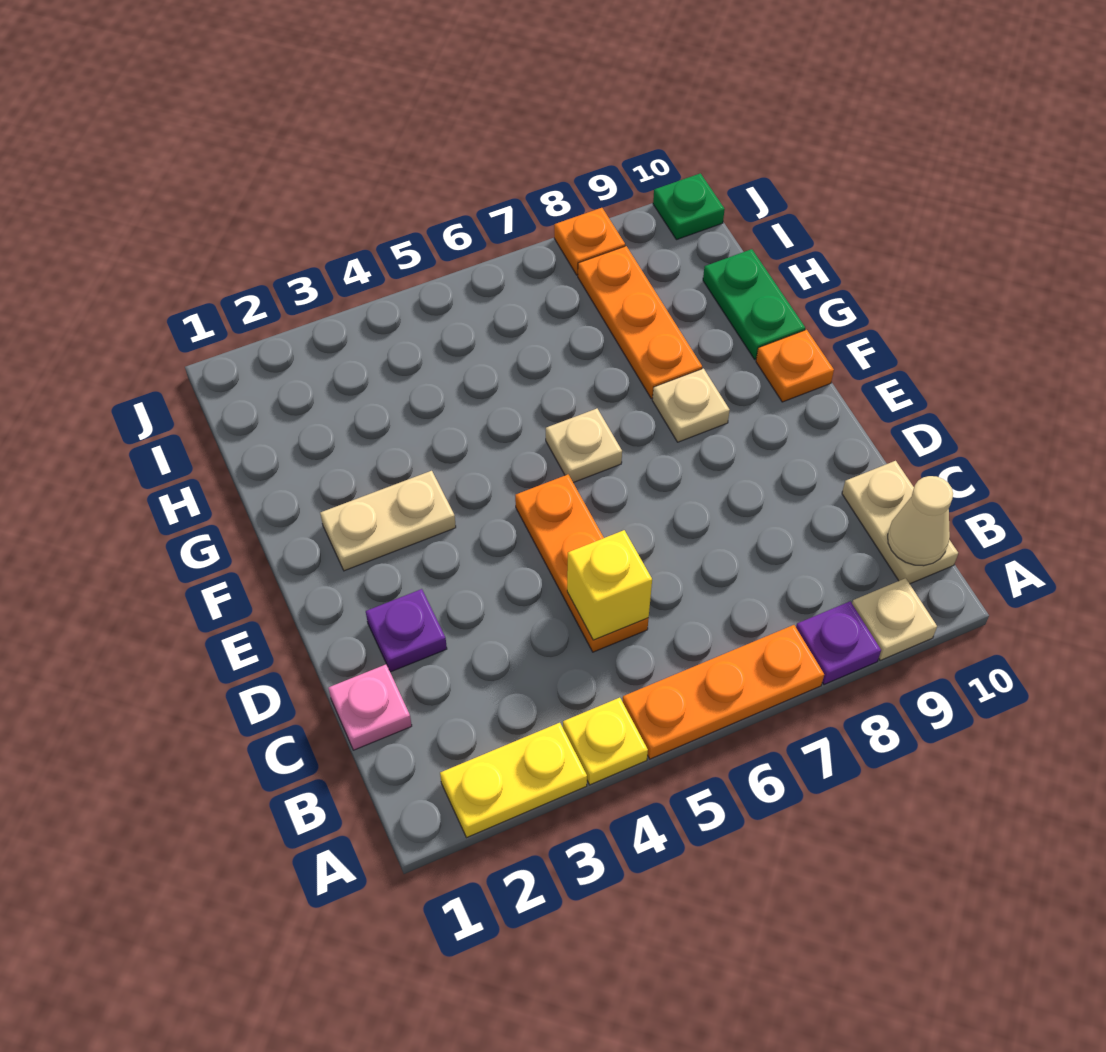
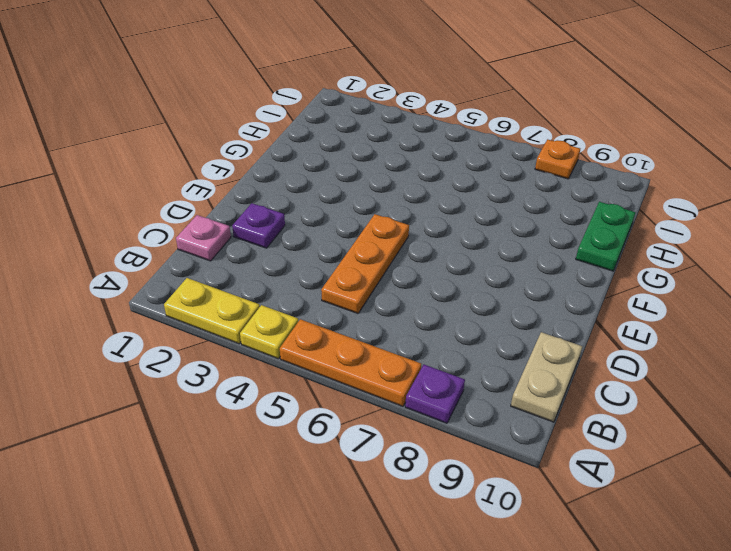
none -> tan plate A9 level 1
none -> tan plate F2:F3 level 1
none -> tan plate F6 level 1

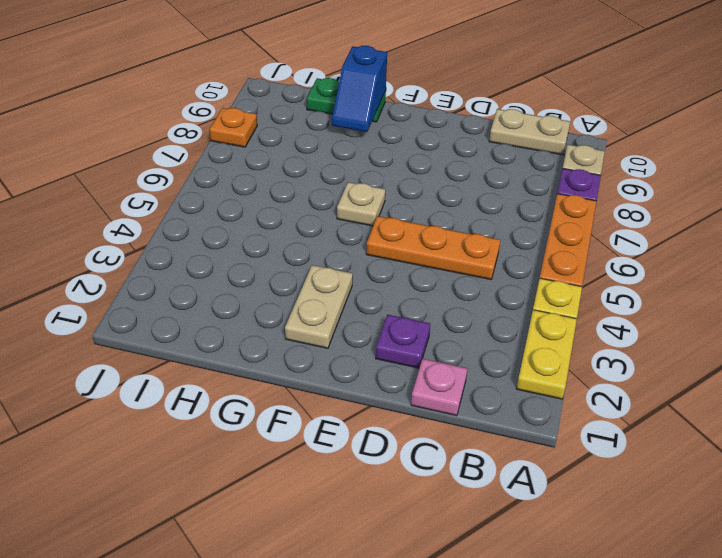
blue slope G9:G10 level 2 top 10 -> none
none -> tan plate F8 level 1
none -> orange plate F10 level 1
none -> orange plate G8:I8 level 1

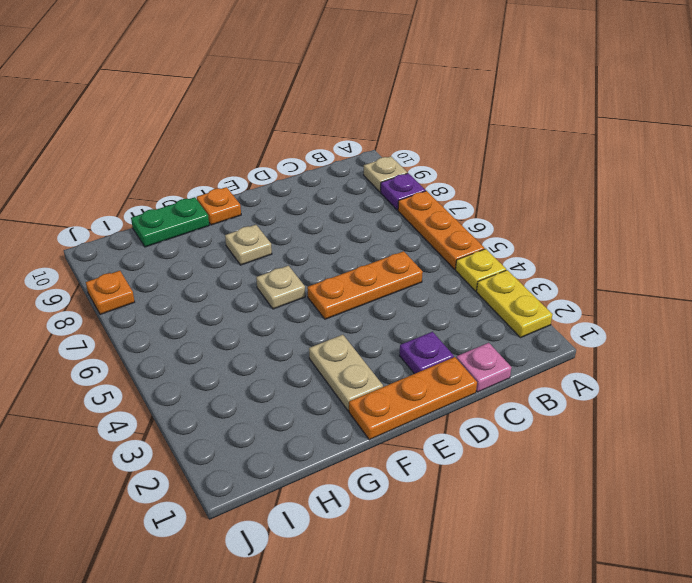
orange plate D1:F1 level 1 -> orange plate G8:I8 level 1
none -> tan plate B10:C10 level 1
none -> green plate J10 level 1
none -> tan cone B10 level 2

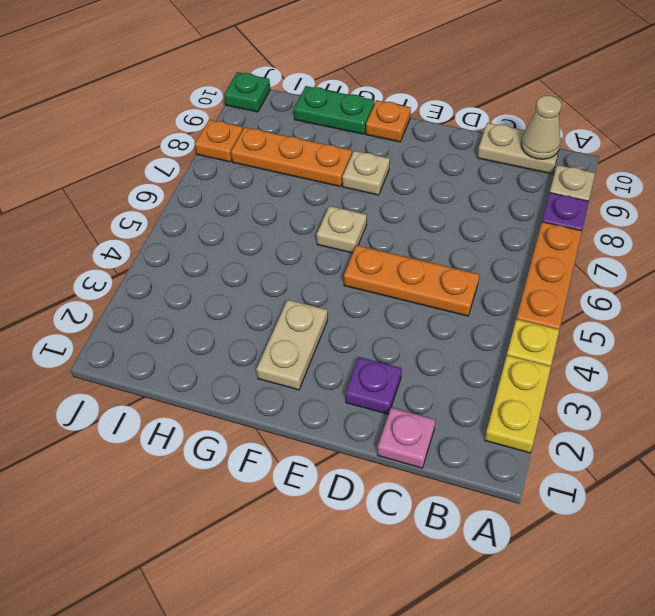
none -> yellow brick C5 level 2

